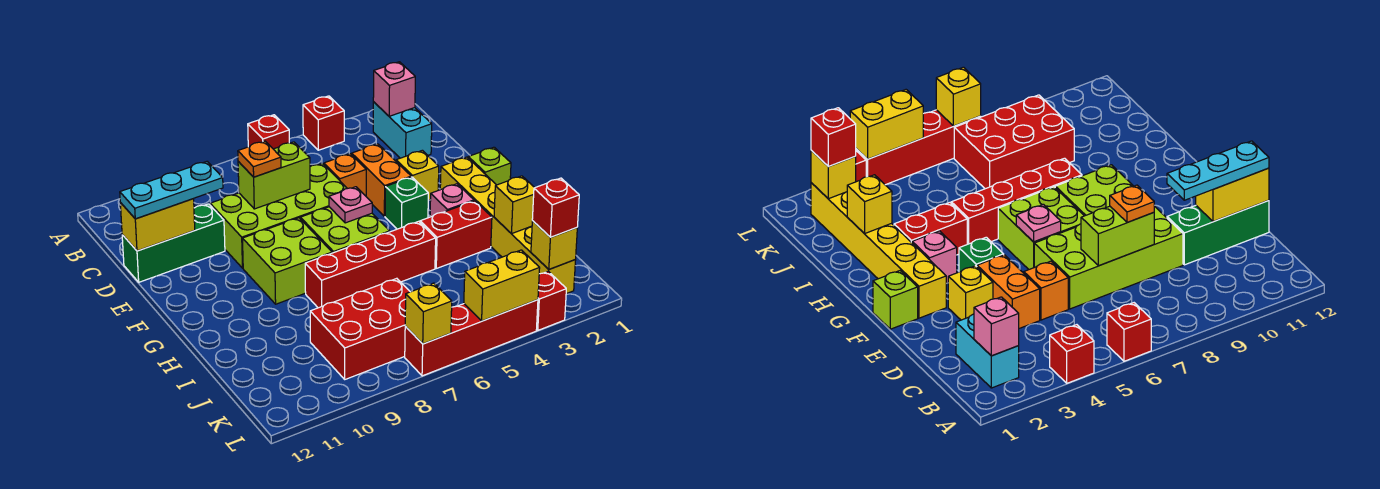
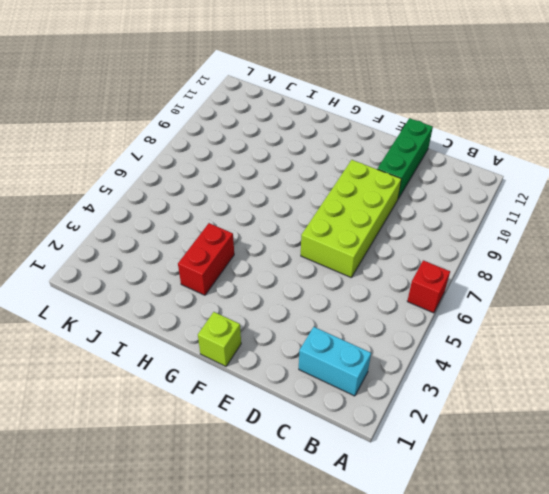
none -> red brick A4 level 1
none -> orange brick D4:E4 level 1
none -> orange brick D5 level 1
none -> yellow brick E3 level 1

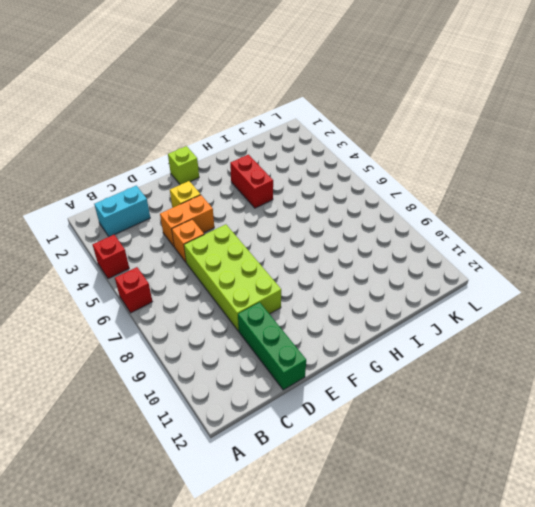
none -> yellow brick F2:K2 level 1
none -> green brick F4 level 1
none -> lime brick F6:G7 level 1
none -> lime brick F8:G9 level 1

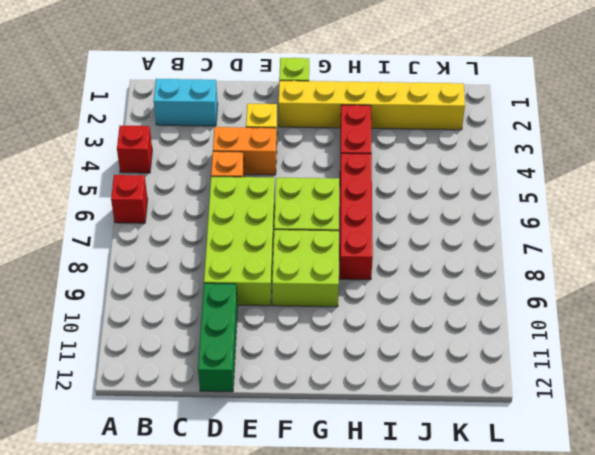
none -> green brick F4 level 1
none -> pink brick G3 level 1
none -> red brick J7:K9 level 1
none -> red brick L3 level 1

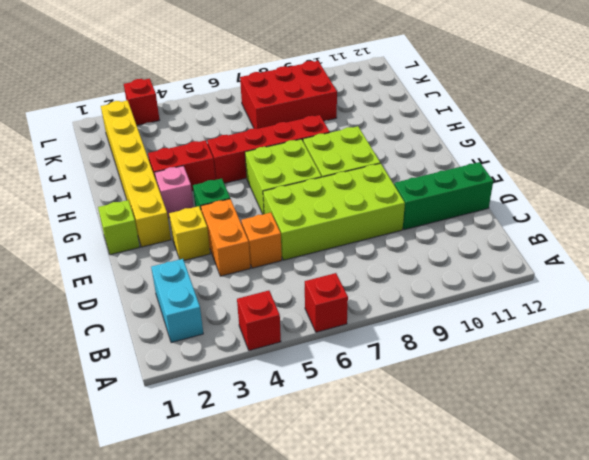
none -> red brick L4:L7 level 1
none -> pink brick B2 level 2
none -> lime brick D7:D8 level 2
none -> yellow brick D11:D12 level 2

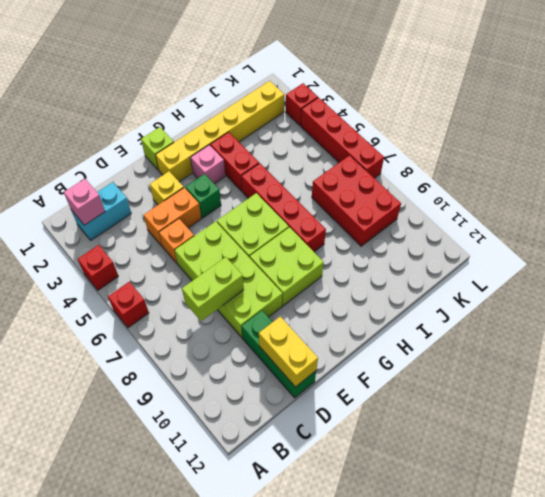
lime brick C8:D8 level 2 -> lime brick D7:D8 level 2
none -> pink plate F6 level 2
none -> yellow brick I2 level 2
none -> yellow brick K2 level 2
none -> yellow brick L4:L5 level 2

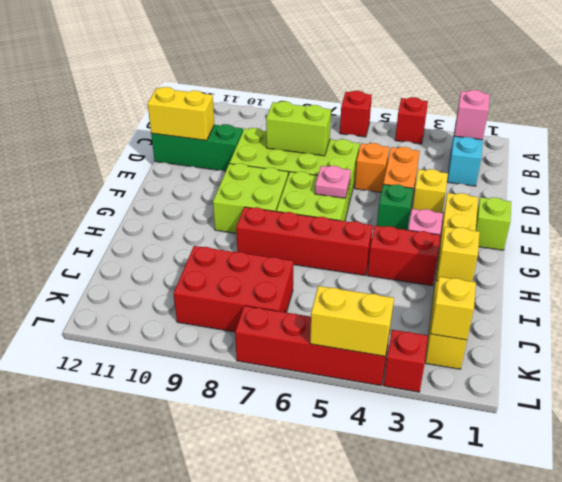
none -> yellow brick L7 level 2
none -> orange plate D8 level 3
none -> cyan plate D10:D12 level 3
none -> red brick K2 level 3

